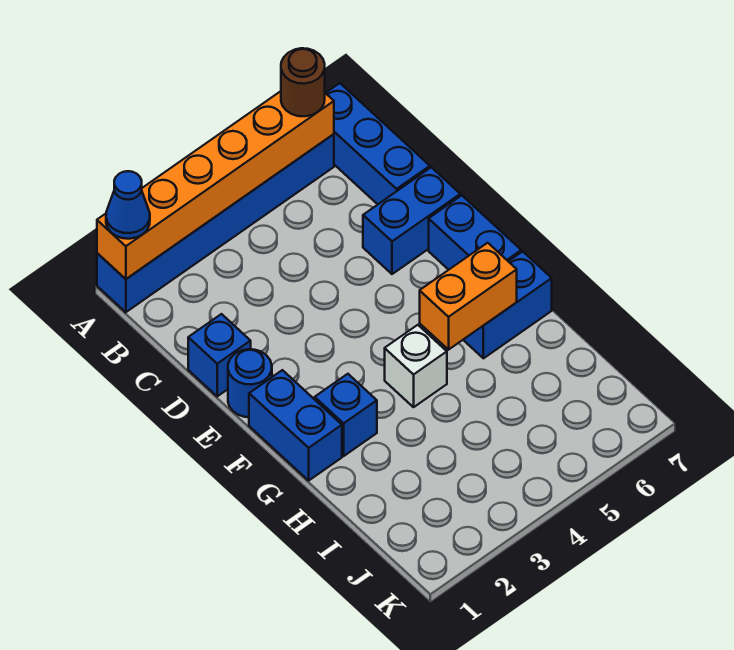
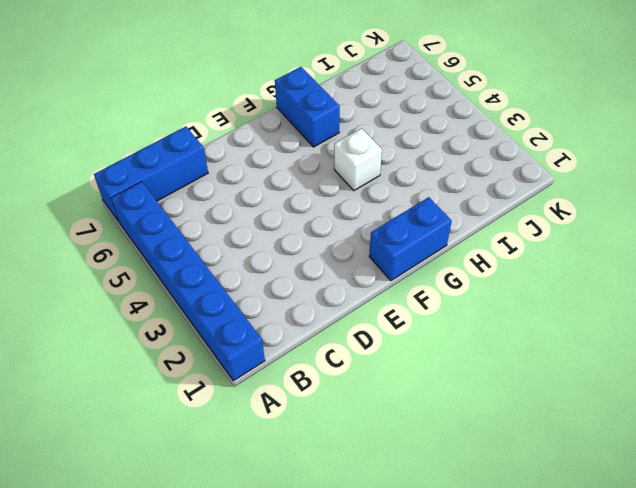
none -> blue brick D1 level 1
none -> blue brick D6:D7 level 1
none -> blue round brick E1 level 1

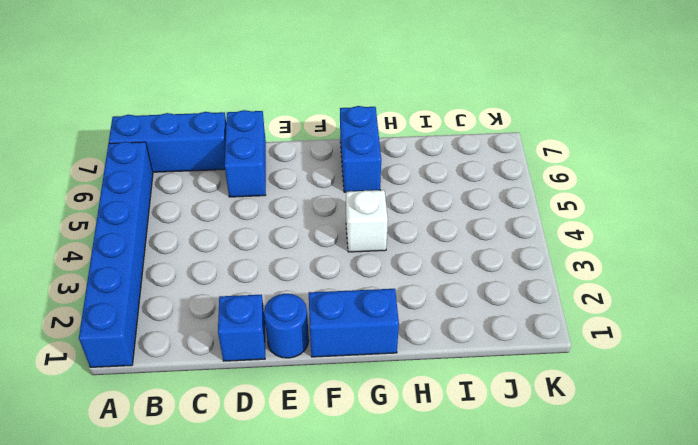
none -> blue brick E7:F7 level 1
none -> blue brick G2 level 1
none -> orange brick A1:A6 level 2

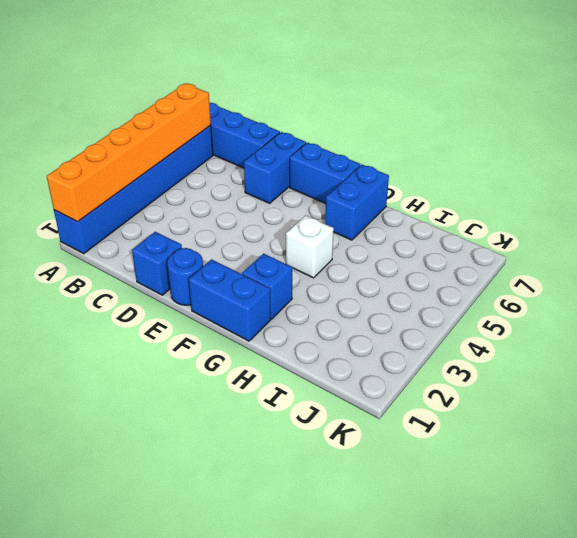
none -> orange brick G5:G6 level 2
none -> blue cone A1 level 3
none -> brown round brick A6 level 3

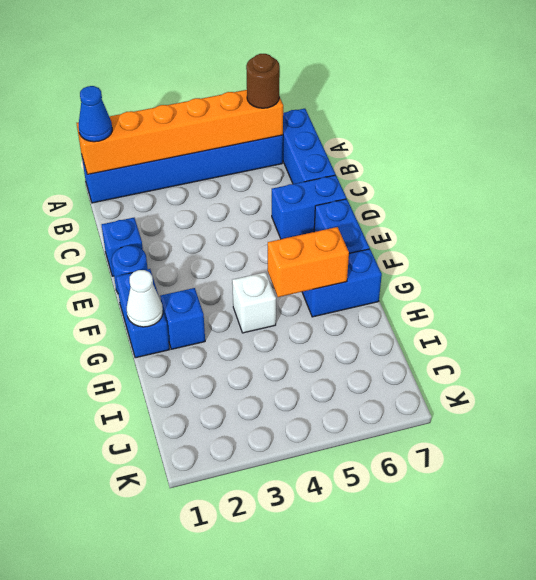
white cone G1 level 2 -> none

